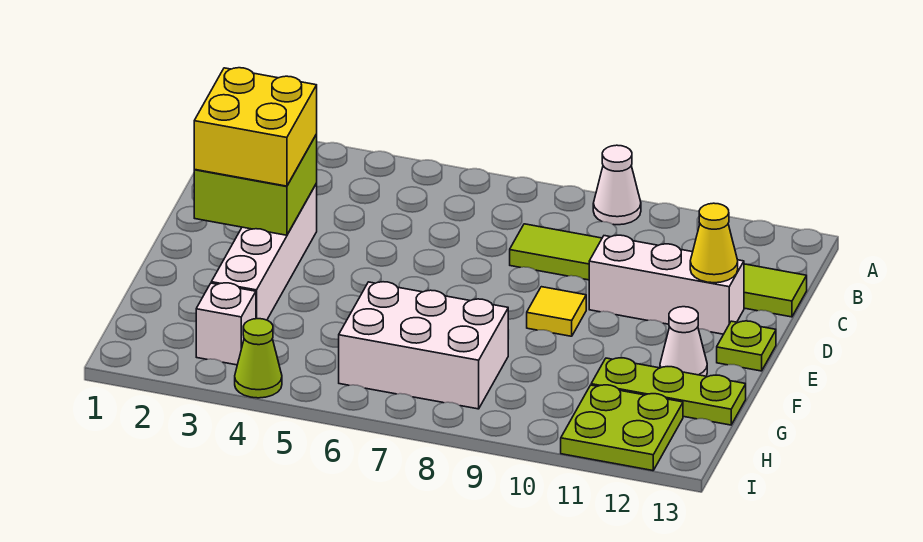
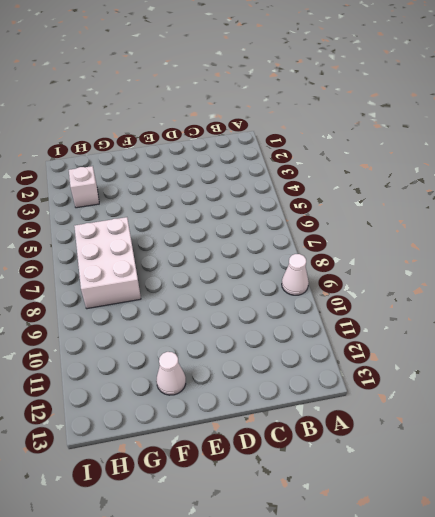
none -> lime tile C8:C13 level 1
none -> white brick D3:G3 level 1
none -> white brick D10:D12 level 1

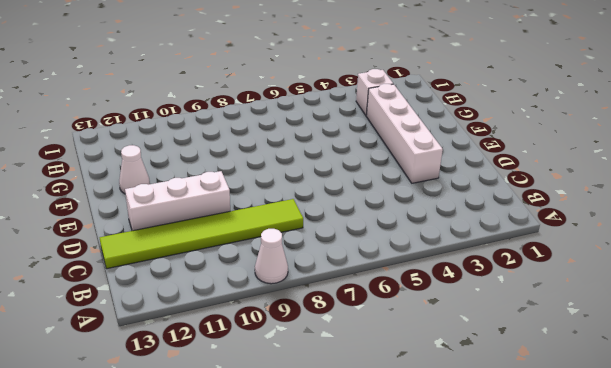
none -> yellow tile E9 level 1
none -> lime plate E13 level 1
none -> white brick G6:H8 level 1

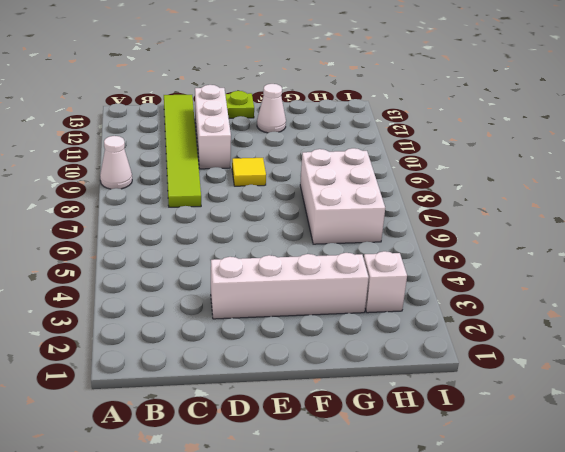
none -> lime plate G11:G13 level 1
none -> lime plate H11:I12 level 1
none -> lime cone I4 level 1

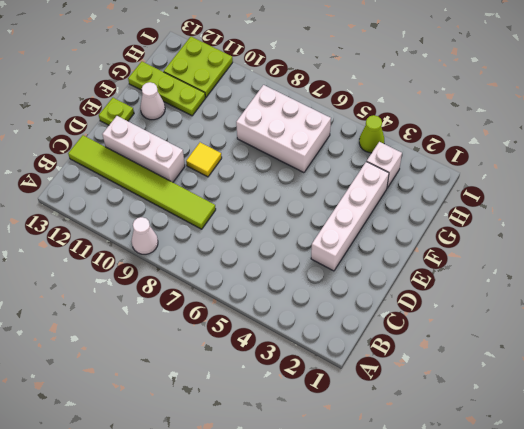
none -> lime brick D2:E3 level 2
none -> yellow cone D12 level 2
none -> yellow brick D2:E3 level 3

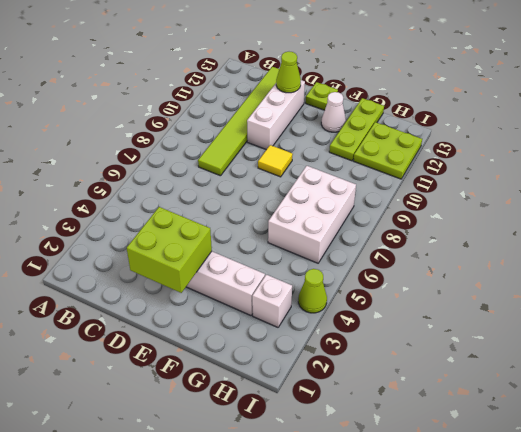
lime cone D12 level 2 -> yellow cone D12 level 2
none -> white cone A9 level 1
none -> yellow brick D2:E3 level 3

